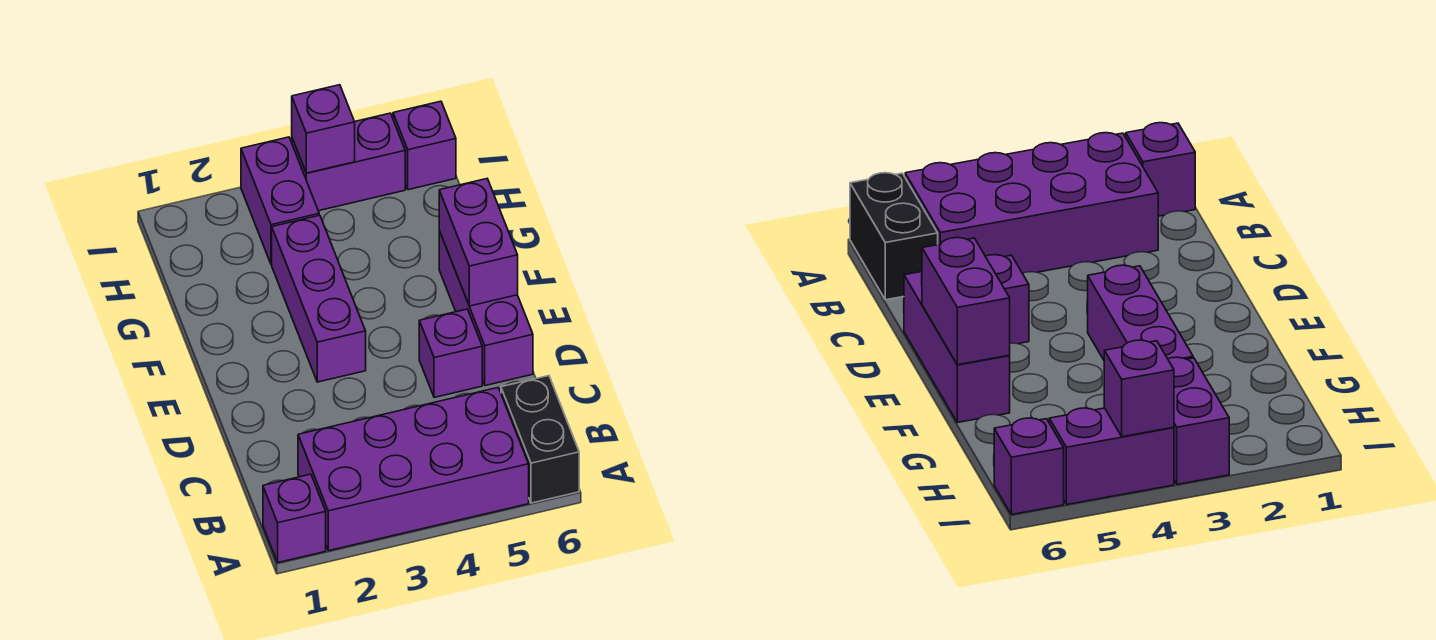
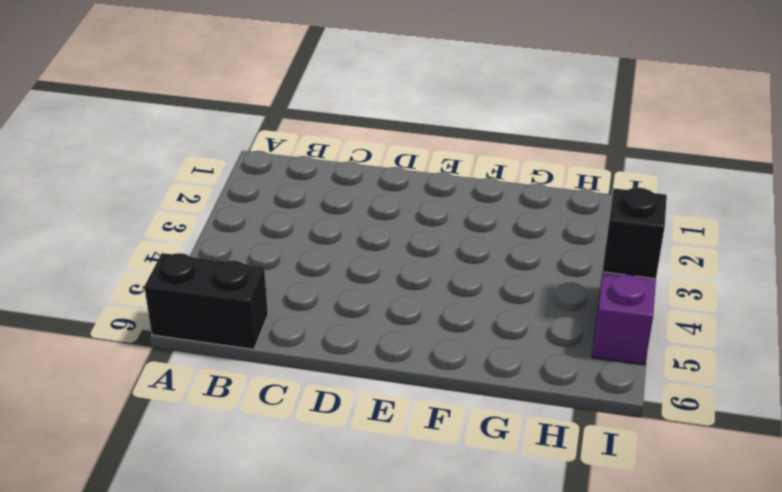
black brick I4 level 2 -> purple brick I4 level 2
none -> purple brick A1 level 1
none -> purple brick A2:B5 level 1

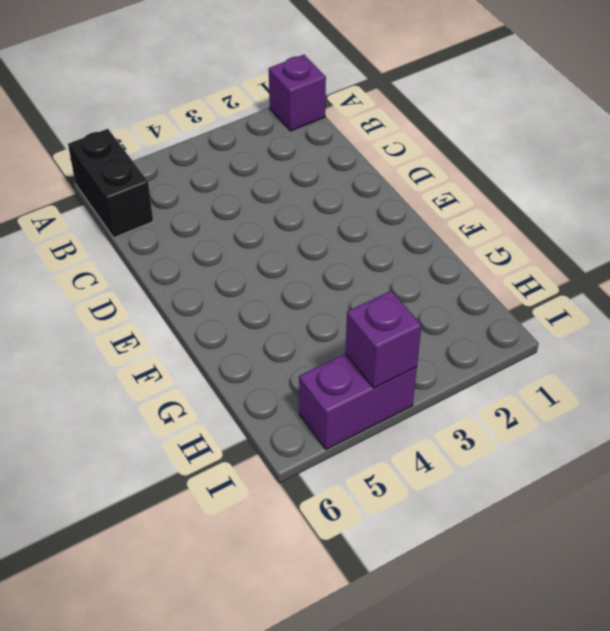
none -> purple brick A2:B5 level 1
none -> purple brick D5 level 1

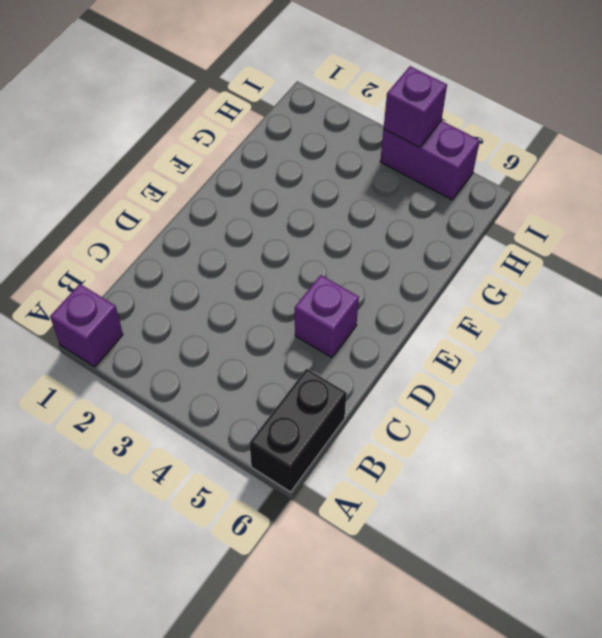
none -> purple brick A2:B5 level 1
none -> purple brick D6:F6 level 1

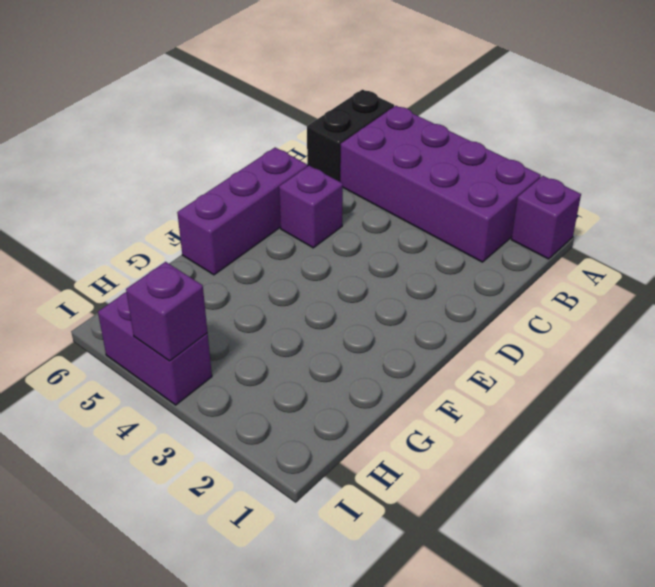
none -> purple brick E3:G3 level 1
none -> purple brick H3:I3 level 1

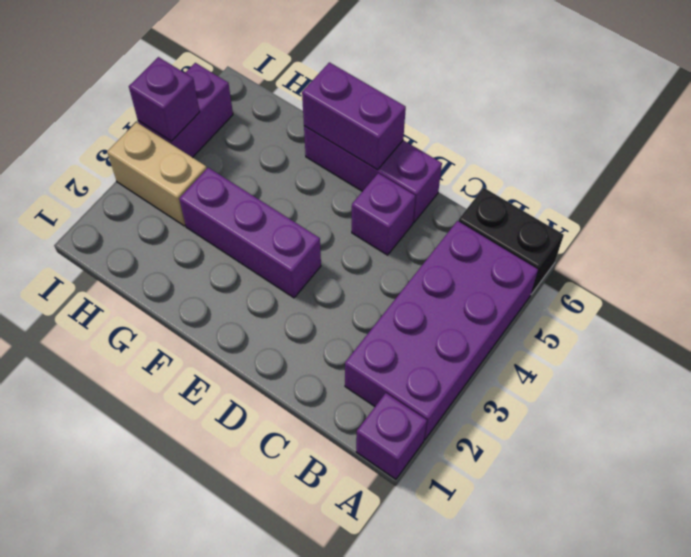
tan brick H3:I3 level 1 -> purple brick H3:I3 level 1
none -> purple brick I6 level 1

